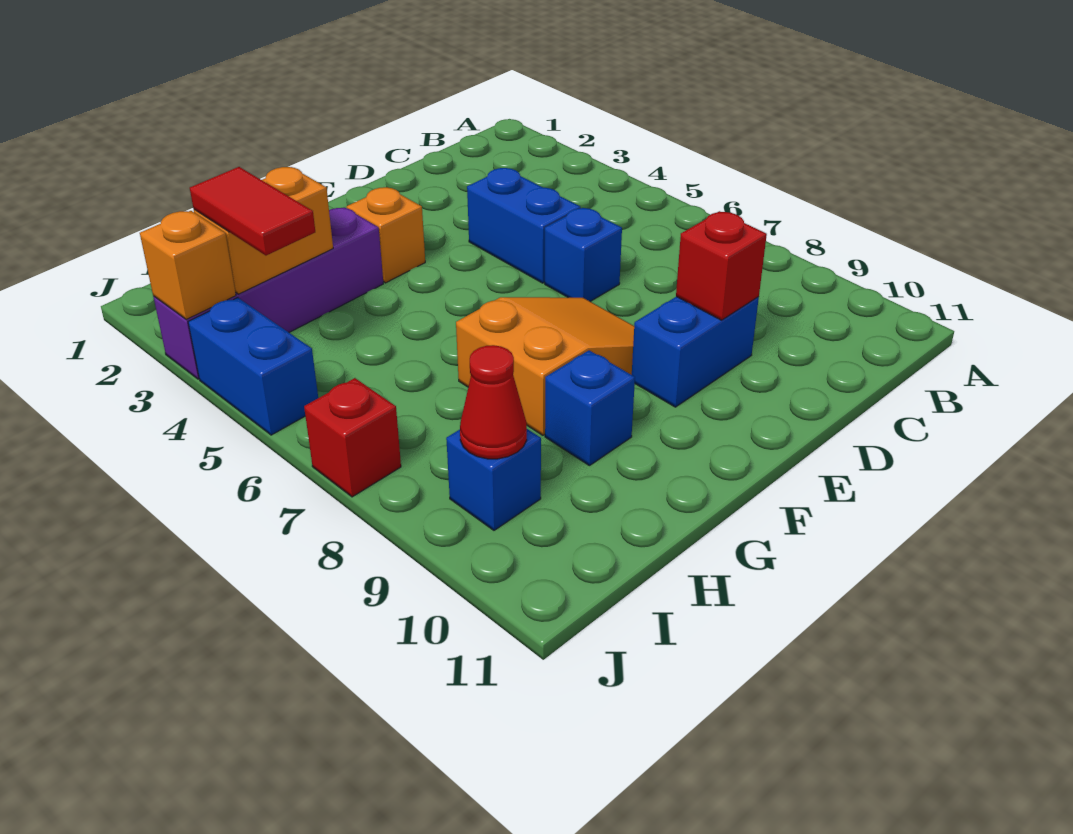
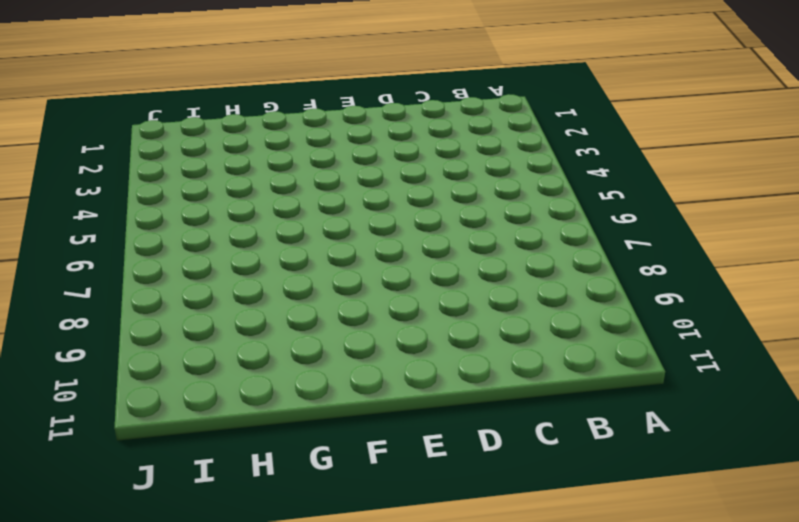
none -> blue brick D4:D5 level 1
none -> blue brick D6 level 1
none -> blue brick D9:E9 level 1

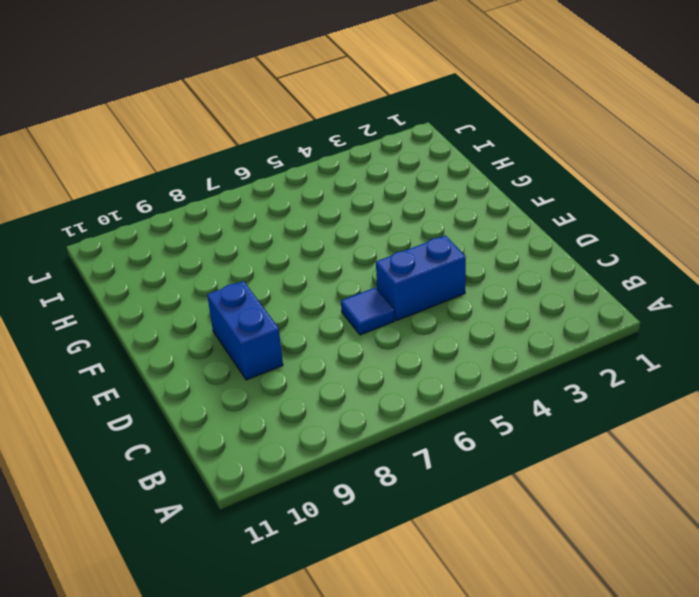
blue tile D6 level 1 -> blue brick D6 level 1
none -> orange slope E7:G8 level 1 top G
none -> orange brick F3 level 1
none -> purple brick G3:J3 level 1

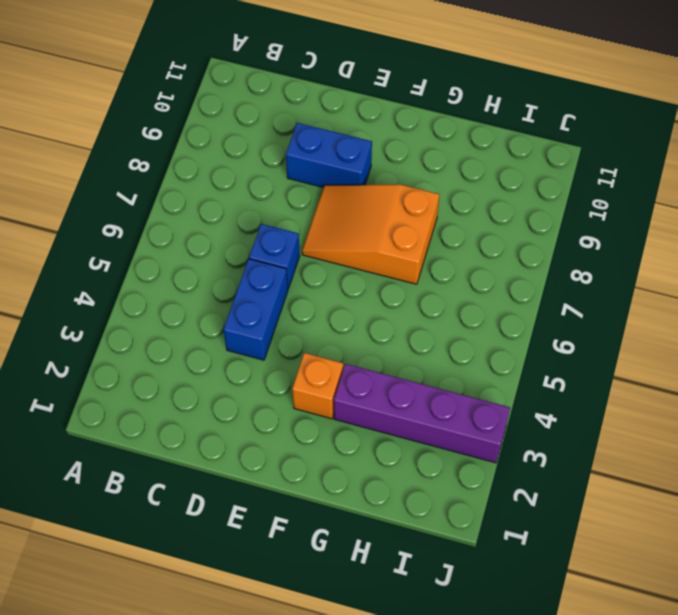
none -> blue brick G9 level 1
none -> blue brick I9 level 1
none -> blue brick J4:J5 level 1

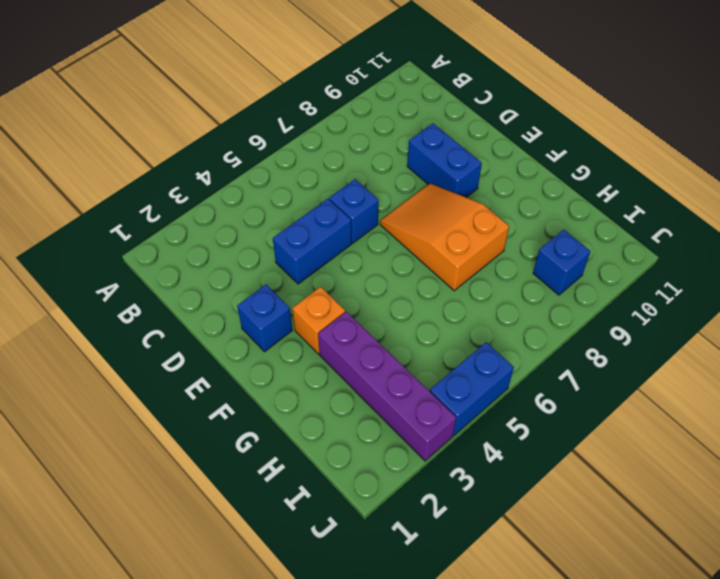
blue brick E2 level 1 -> blue brick G9 level 1
none -> red brick J7 level 1
none -> red brick D9 level 2
none -> orange brick H3:I3 level 2

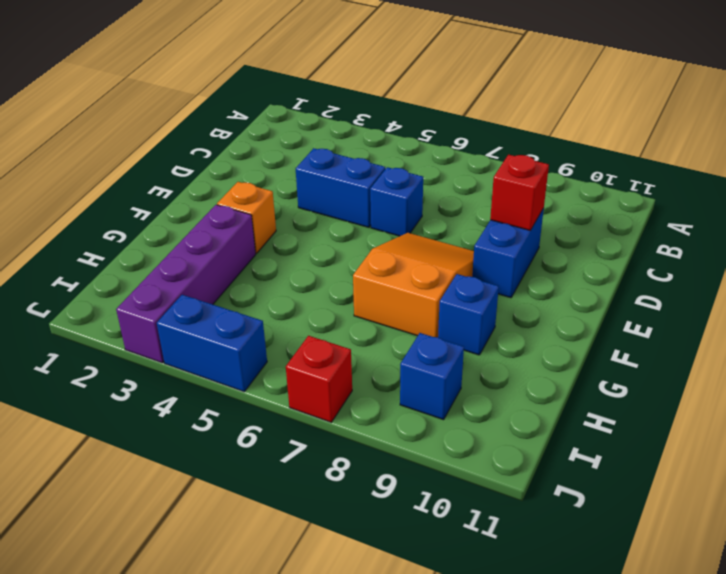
none -> orange brick H3:I3 level 2
none -> red cone I9 level 2
none -> orange brick J3 level 2

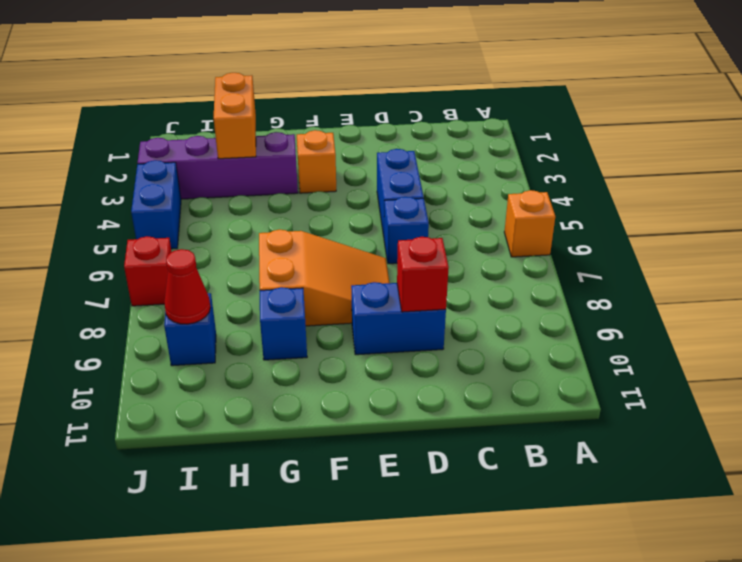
orange brick A6 level 1 -> orange brick J3 level 2
orange brick H2:H3 level 2 -> orange brick H3:I3 level 2
none -> red tile I3:I4 level 3

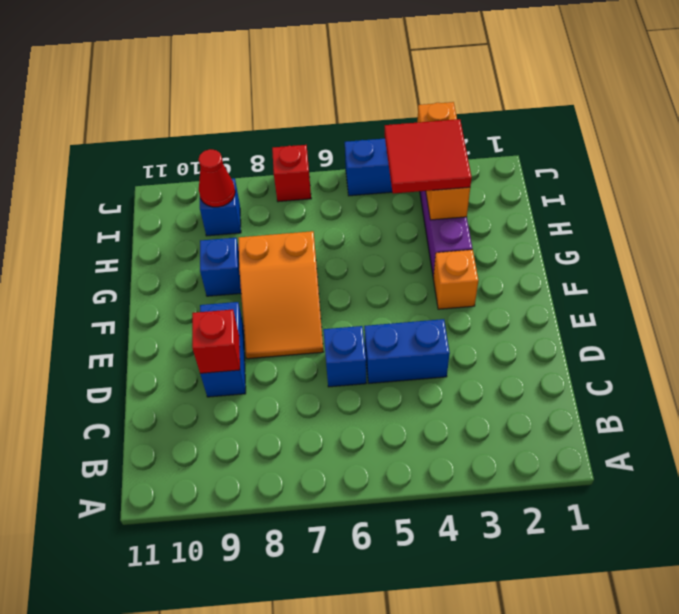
red tile H3:I4 level 3 -> red tile I3:I4 level 3

